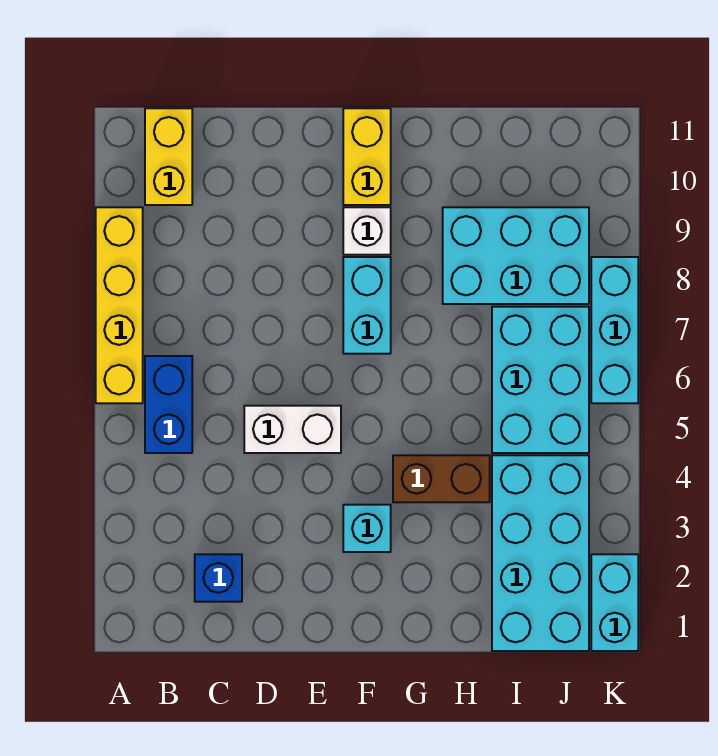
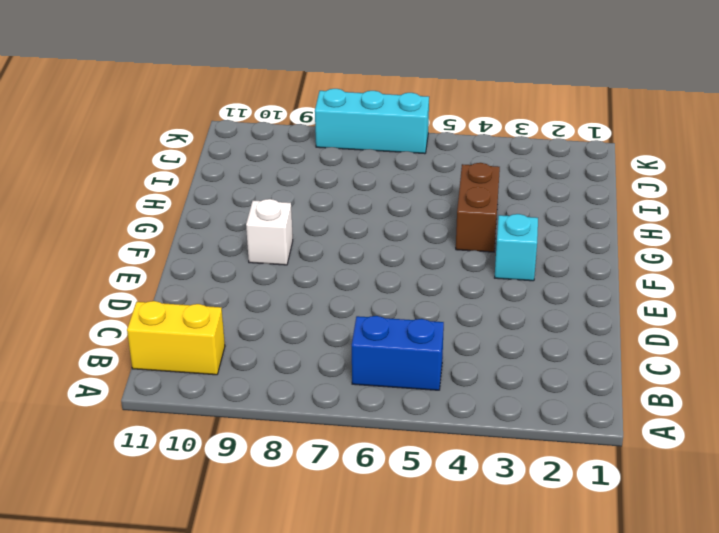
none -> yellow brick A6:A9 level 1
none -> blue brick C2 level 1
none -> white brick D5:E5 level 1

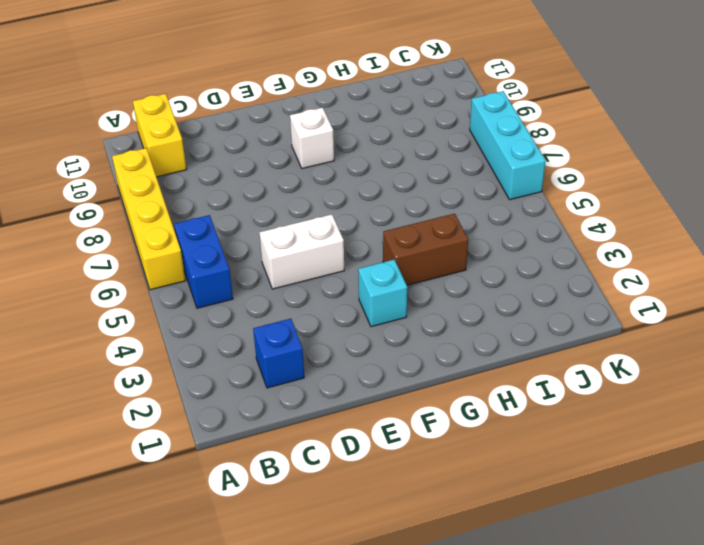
none -> cyan brick F7:F8 level 1
none -> yellow brick F10:F11 level 1
none -> cyan brick H8:J9 level 1

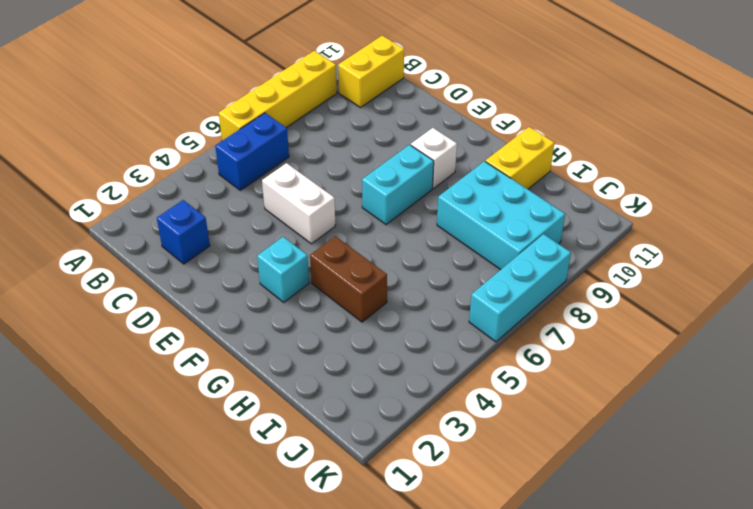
yellow brick H10:H11 level 1 -> yellow brick F10:F11 level 1
none -> cyan brick I1:J4 level 1
none -> cyan brick I5:J7 level 1
none -> cyan brick K1:K2 level 1

